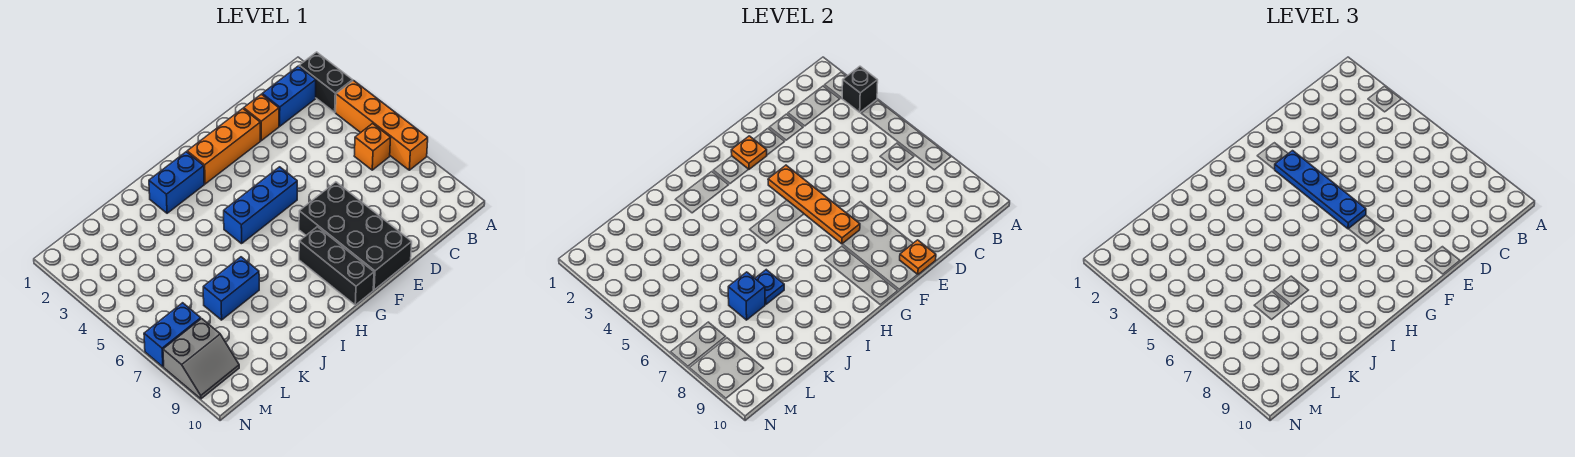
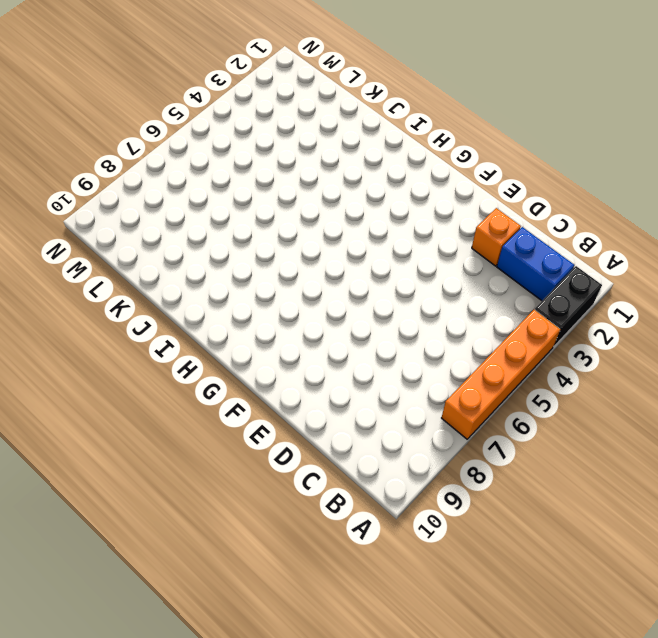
none -> orange brick B6 level 1
none -> orange brick E2:G2 level 1
none -> black brick E7:F10 level 1

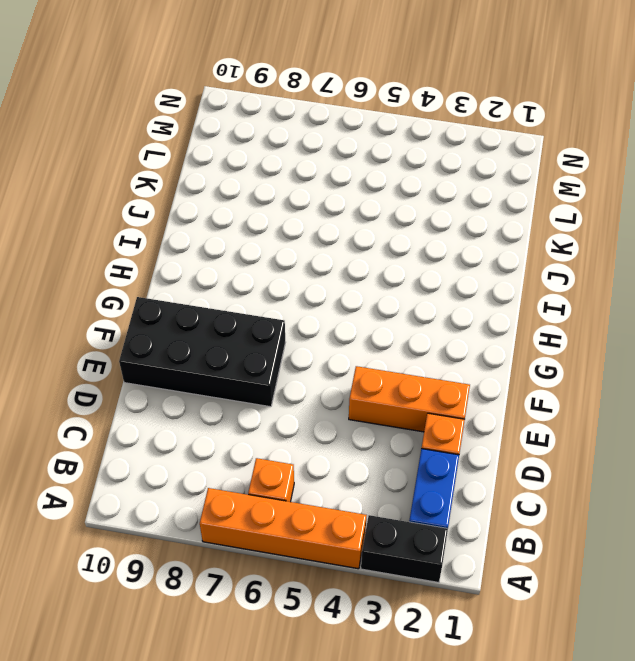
orange brick E2:E4 level 1 -> orange brick E2:G2 level 1
none -> blue brick F5:H5 level 1
none -> black brick G8:G10 level 1
none -> blue brick H2:I2 level 1

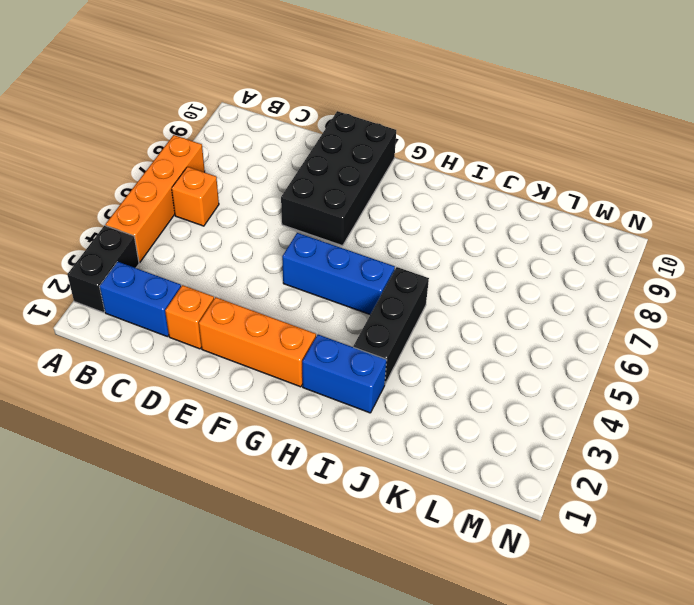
black brick I3:I5 level 1 -> black brick G8:G10 level 1
none -> blue brick J7:K7 level 1
none -> blue brick M7:N7 level 1
none -> grey slope M8:N9 level 1 top 8

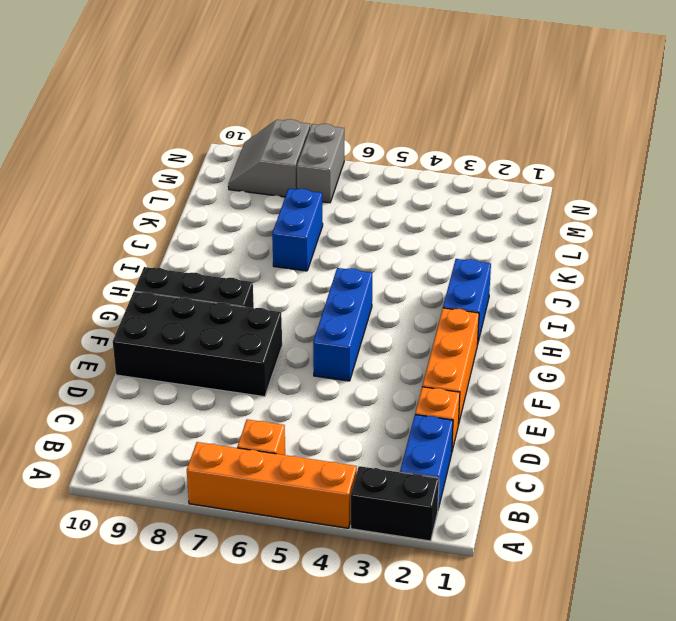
grey brick M7:N7 level 1 -> blue brick M7:N7 level 1
none -> black brick A3 level 2
none -> orange plate E10 level 2
none -> orange plate F2 level 2

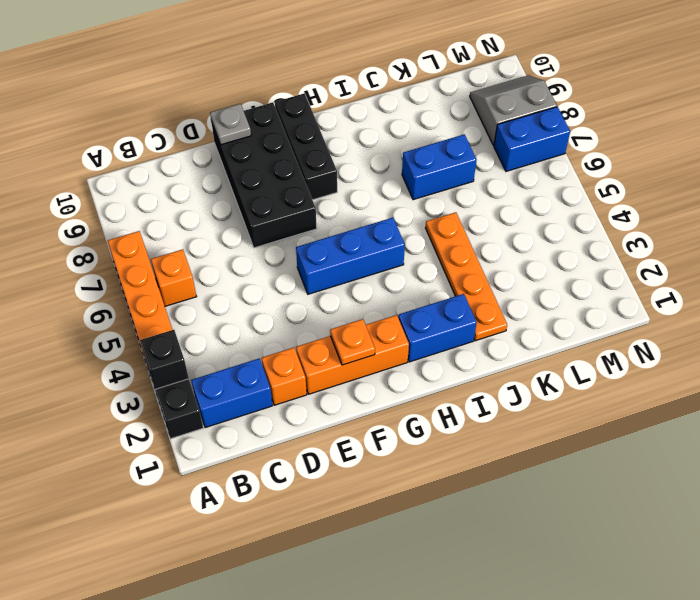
grey plate E10 level 2 -> orange plate E10 level 2
orange plate J2:J5 level 1 -> orange plate F4:F7 level 2
none -> blue plate J7 level 2
none -> blue brick K7 level 2
none -> blue plate F3:F6 level 3

